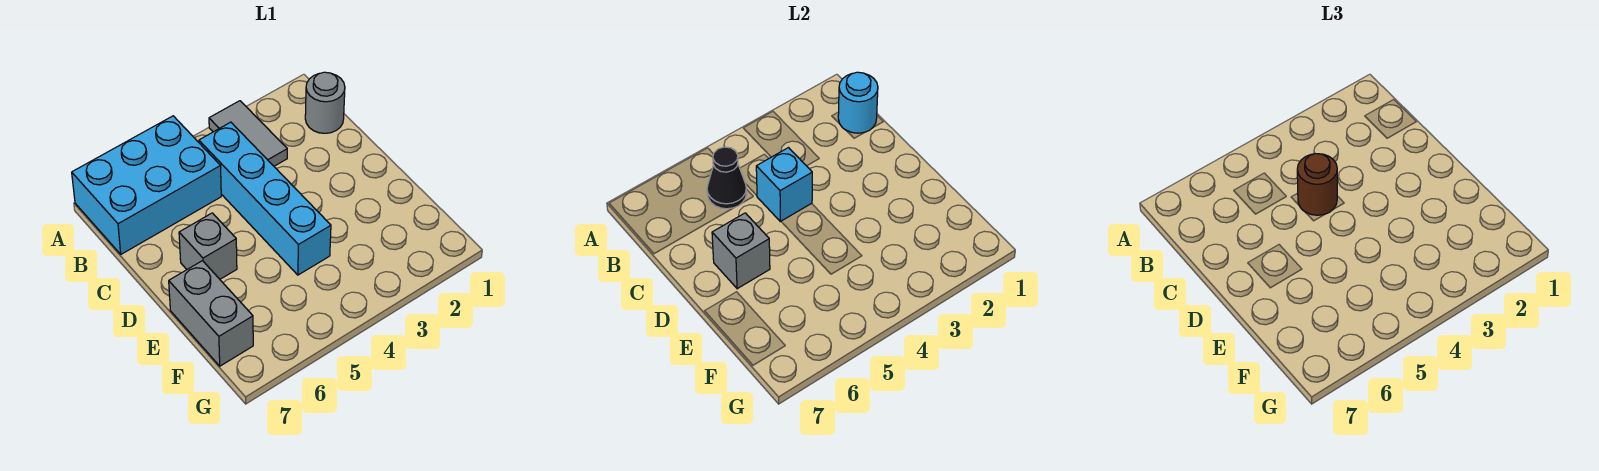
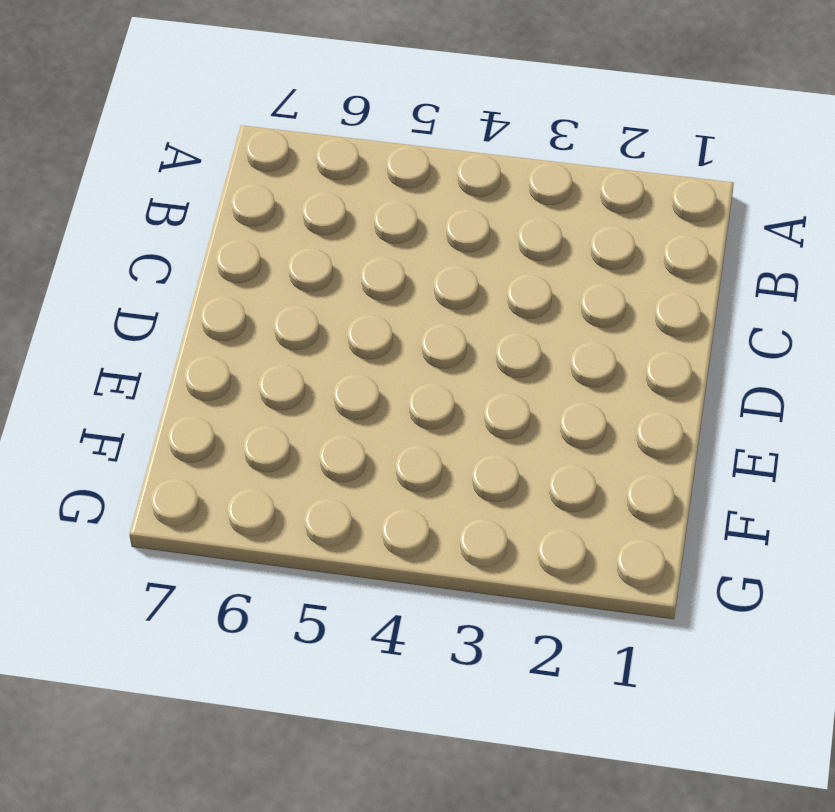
none -> grey tile A3:B3 level 1
none -> cyan brick A5:B7 level 1

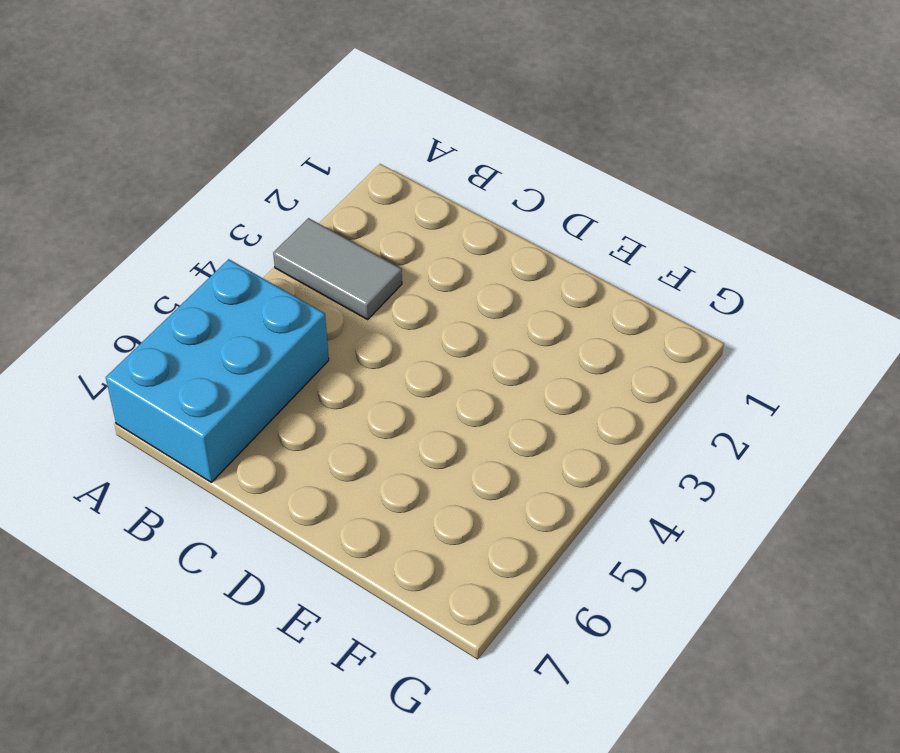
none -> grey round brick B1 level 1
none -> cyan brick B4:E4 level 1

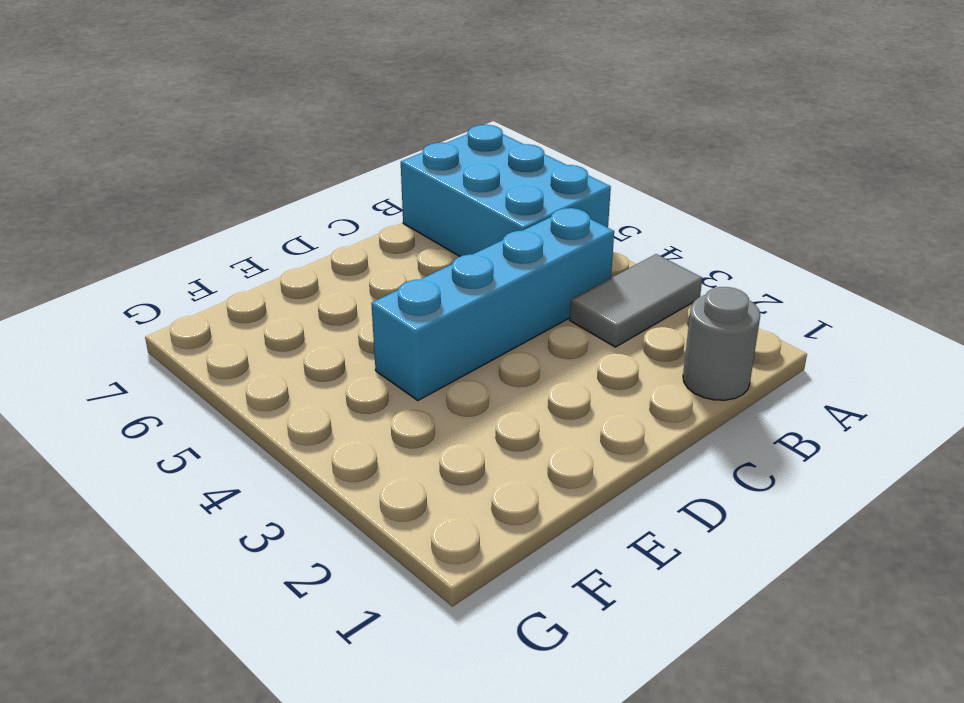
none -> grey brick D6 level 1
none -> grey brick E7:F7 level 1

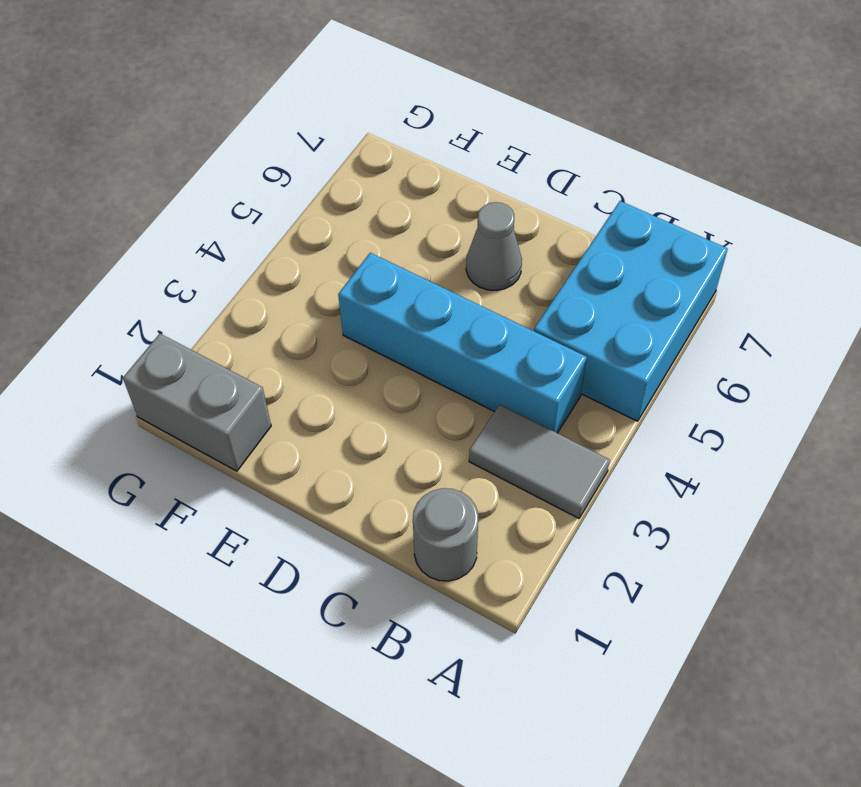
grey cone D6 level 1 -> grey brick D6 level 1
grey brick F1:G1 level 1 -> grey brick E7:F7 level 1
none -> cyan round brick B1 level 2
none -> black cone B5 level 2

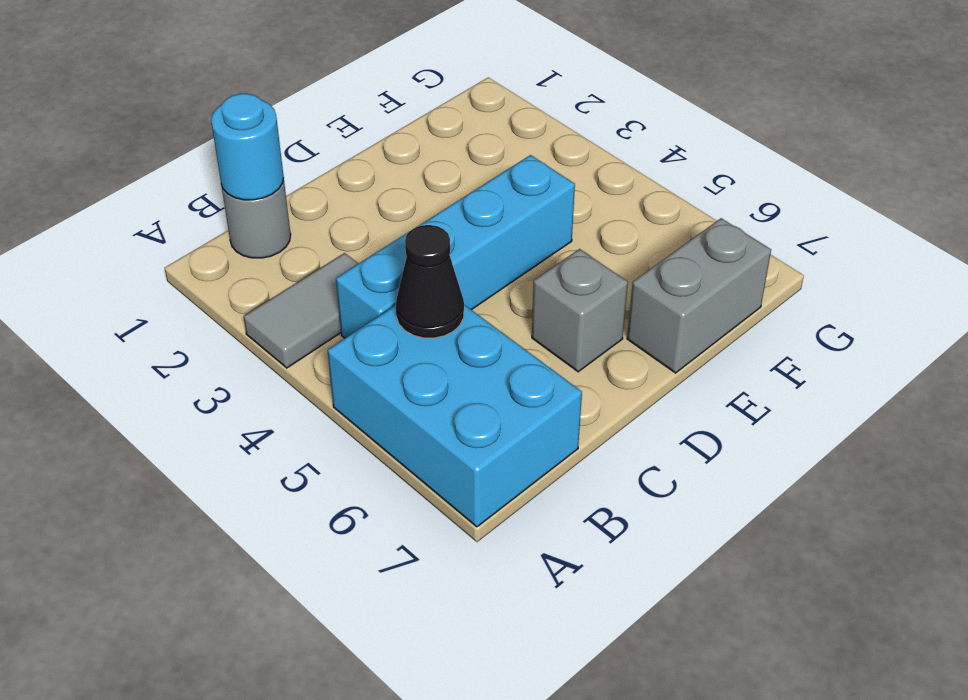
none -> cyan brick C4 level 2
none -> grey brick D6 level 2

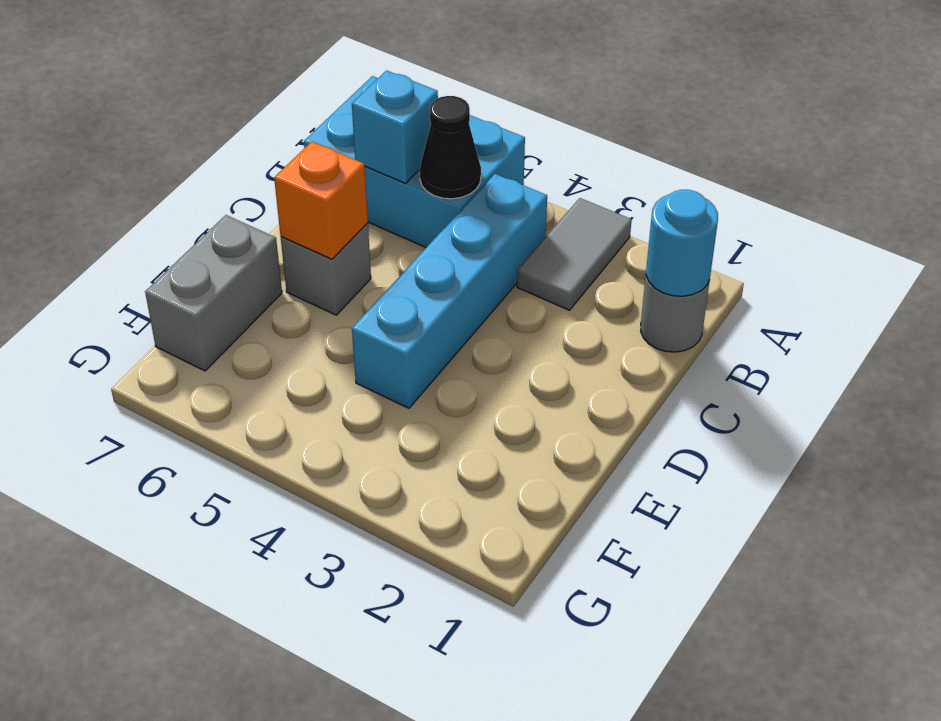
cyan brick B6 level 2 -> cyan brick C4 level 2
orange brick D6 level 2 -> grey brick D6 level 2
none -> brown round brick C4 level 3

